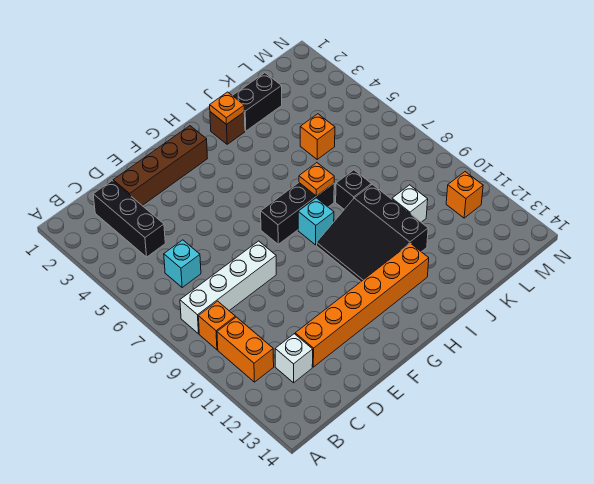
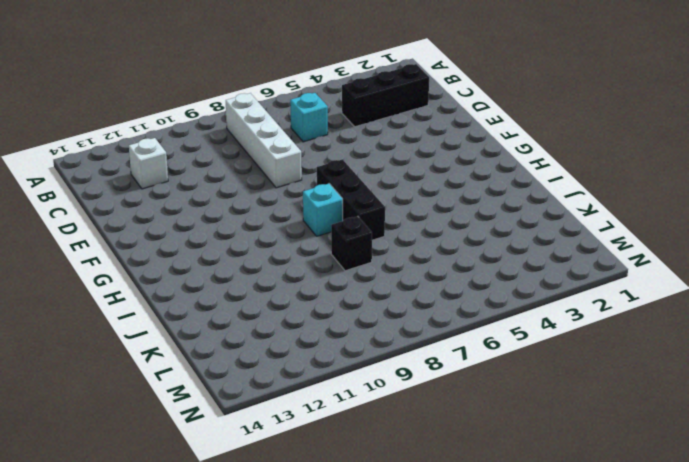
none -> orange brick B9 level 1
none -> orange brick B10:B11 level 1
none -> brown brick D2:G2 level 1

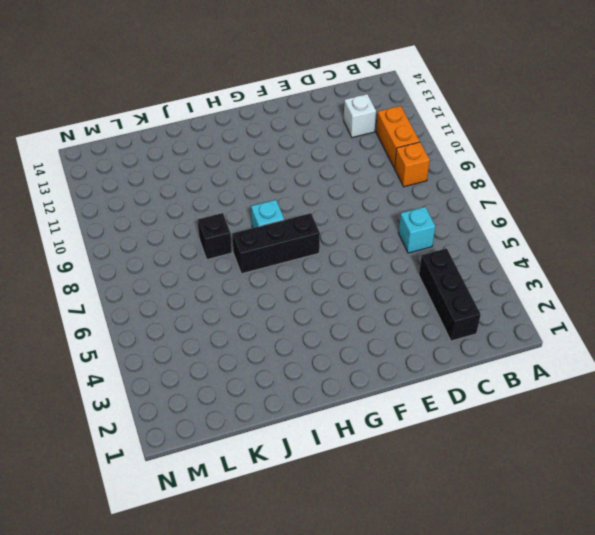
none -> white brick B8:E8 level 1
none -> brown brick D2:G2 level 1
none -> orange brick D12:I12 level 1

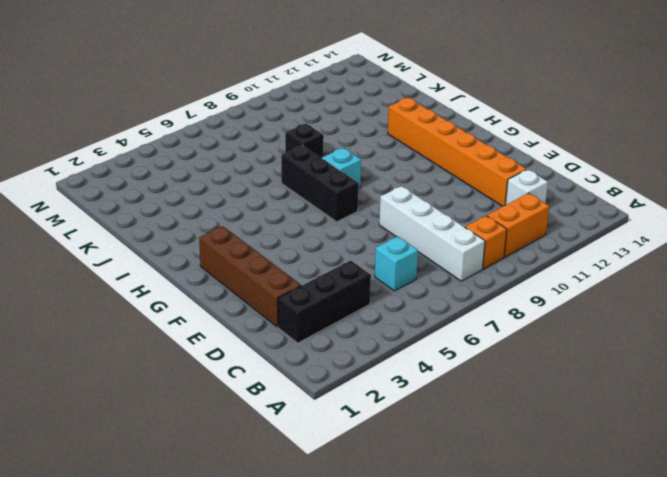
none -> black slope H9:J11 level 1 top J
none -> brown brick I2 level 1
none -> black brick J2:K2 level 1

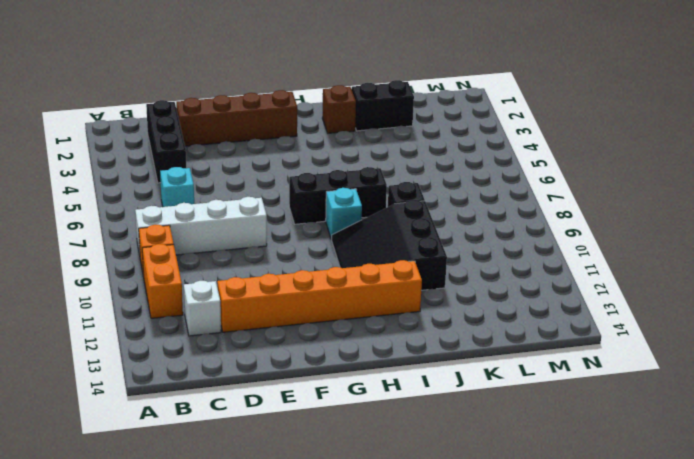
none -> orange brick K5 level 1
none -> white brick K10 level 1
none -> orange brick M11 level 1

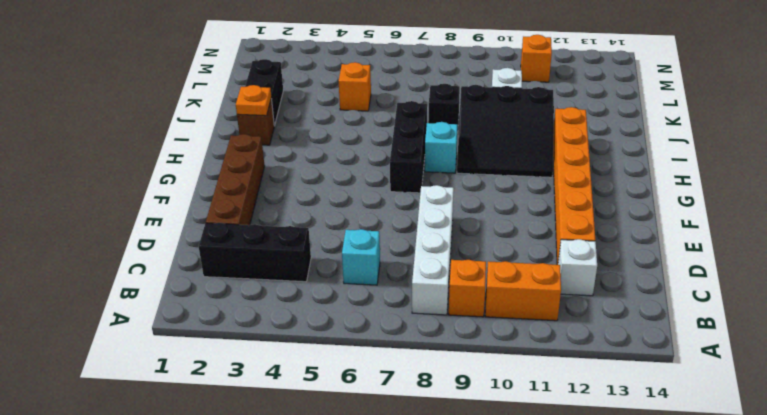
none -> orange plate I7 level 2

